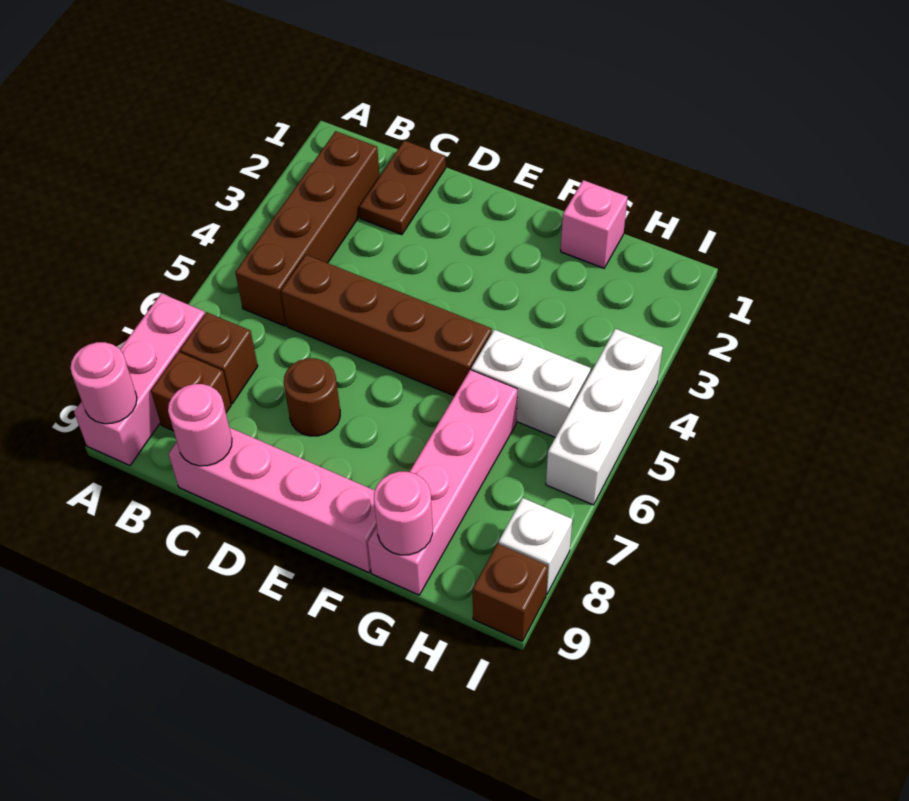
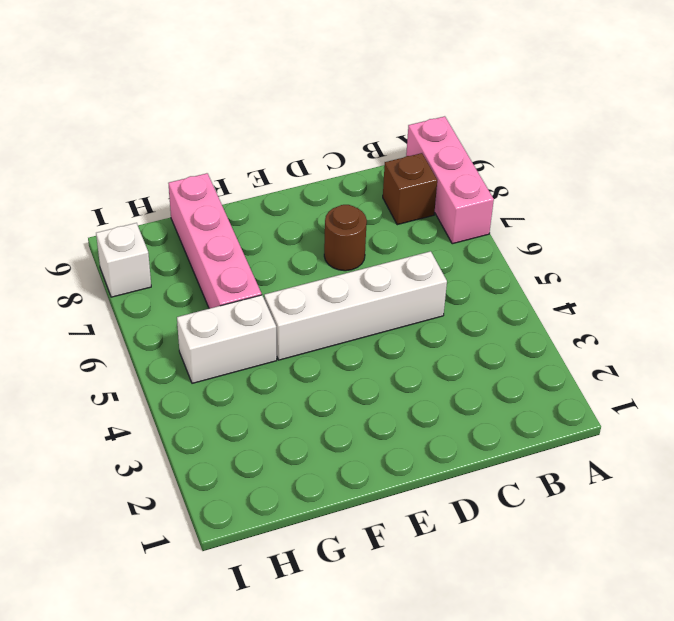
white brick C5:F5 level 1 -> brown brick C5:F5 level 1
none -> brown brick B2:B5 level 1
none -> brown brick B7 level 1
none -> brown plate C1:C2 level 1

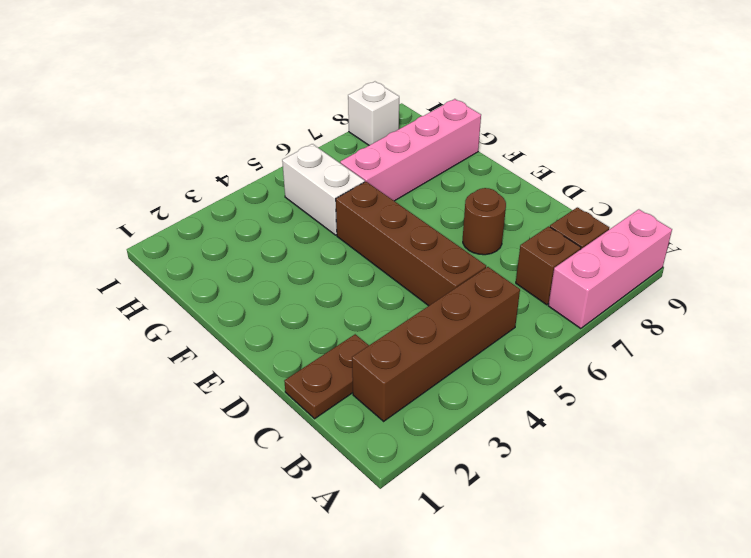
none -> pink brick C9:F9 level 1
none -> pink brick G1 level 1
none -> white brick I4:I6 level 1

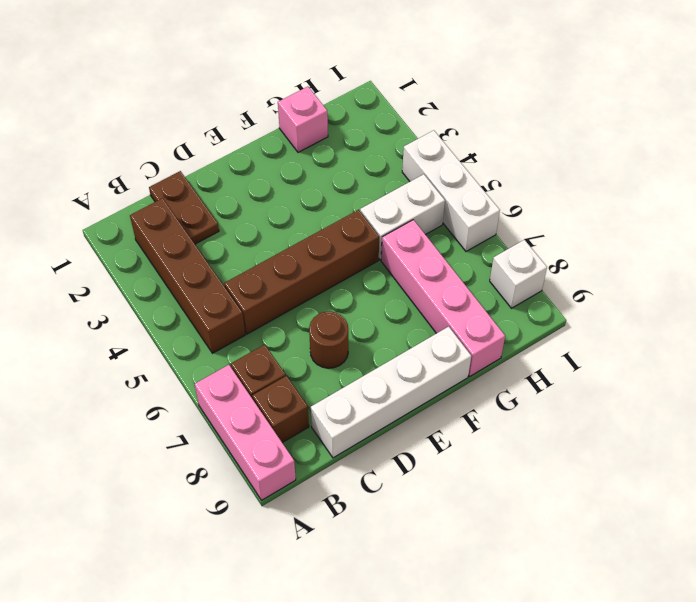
white brick C9:F9 level 1 -> pink brick C9:F9 level 1
none -> brown brick I9 level 1
none -> pink round brick A9 level 2
none -> pink round brick C9 level 2

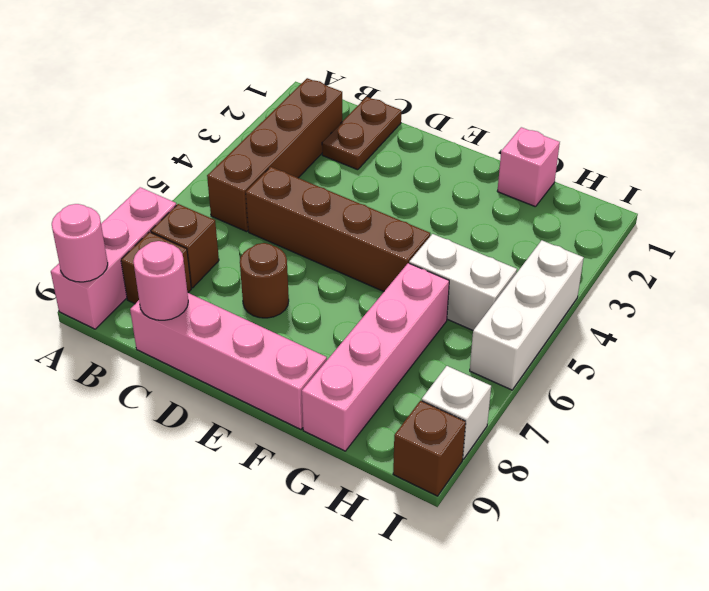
none -> pink round brick G9 level 2

